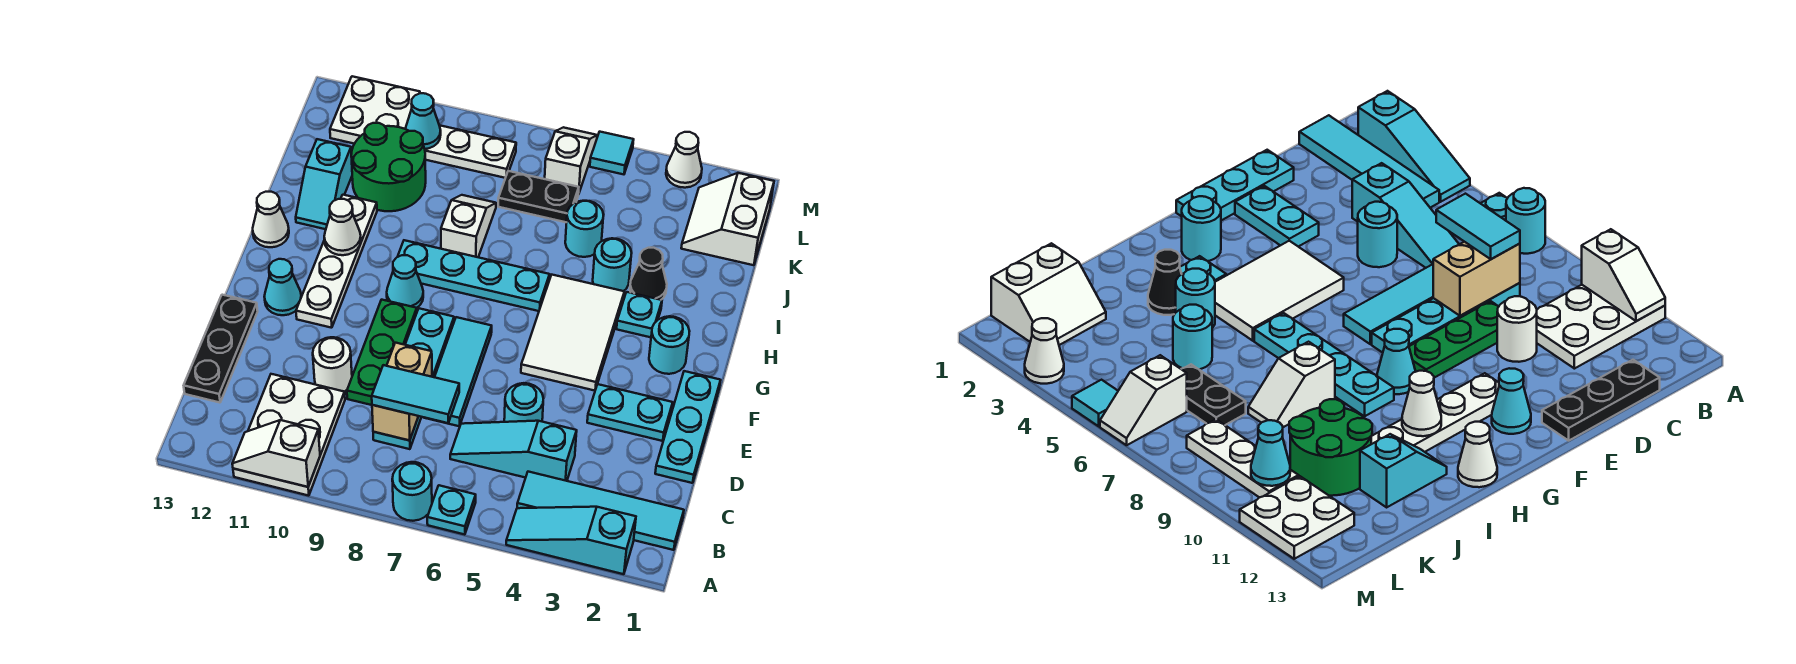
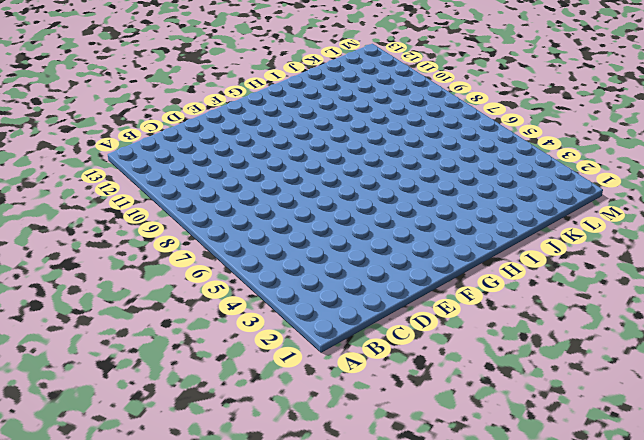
none -> cyan slope A2:A4 level 1 top 2
none -> cyan plate A6 level 1
none -> cyan round brick A7 level 1
none -> white plate A10:C11 level 1

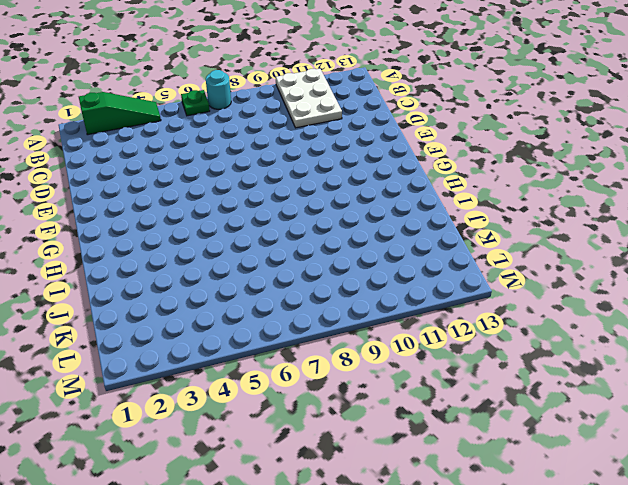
green slope A2:A4 level 1 top 2 -> cyan slope A2:A4 level 1 top 2
green plate A6 level 1 -> cyan plate A6 level 1
none -> cyan tile B1:B4 level 1
none -> cyan slope C4:C6 level 1 top 4
none -> cyan plate C8:F8 level 1
none -> black plate C13:E13 level 1

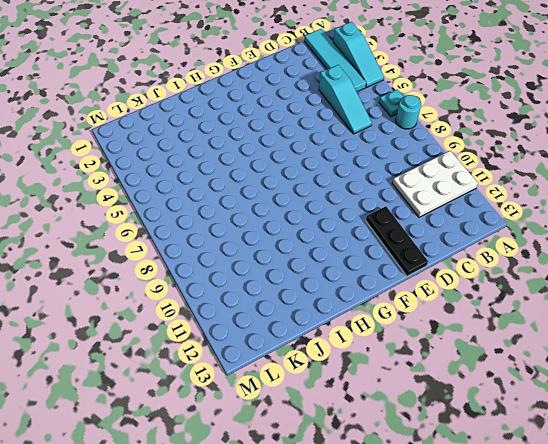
black plate E11:E13 level 1 -> black plate C13:E13 level 1
none -> cyan plate C8:F8 level 1
none -> cyan plate D1:F1 level 1
none -> cyan round brick D5 level 1
none -> cyan tile D7:F7 level 1

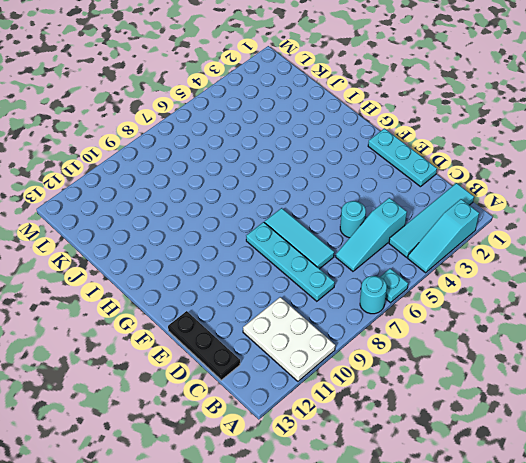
none -> green plate D9:F9 level 1
none -> white round brick D10 level 1
none -> cyan plate E2:E3 level 1
none -> white tile F4:H5 level 1

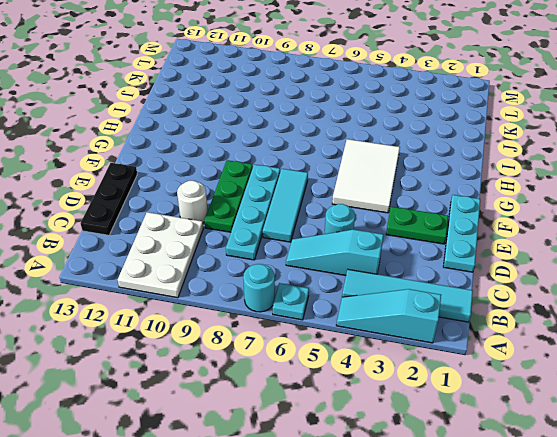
green plate E2:E3 level 1 -> cyan plate E2:E3 level 1
none -> white plate F11:I11 level 1
none -> cyan cone F12 level 1
none -> cyan round brick G2 level 1
none -> cyan cone G9 level 1

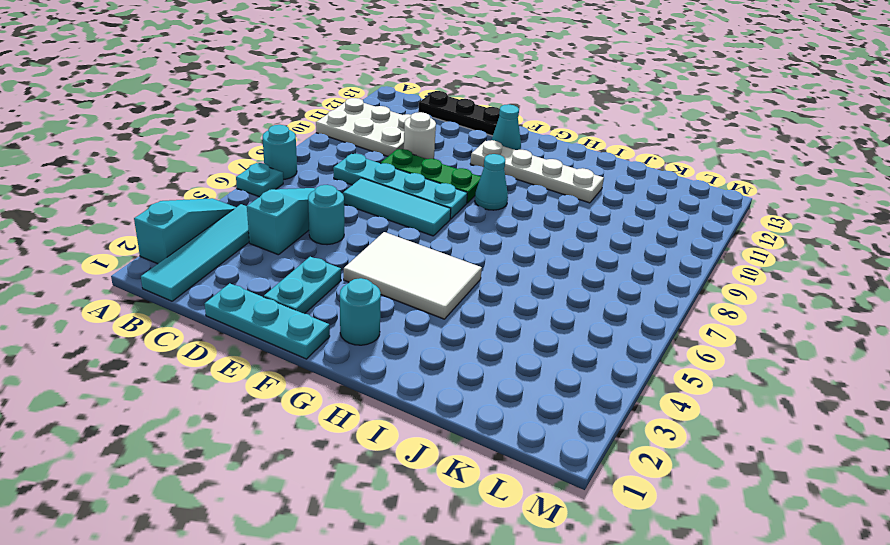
none -> cyan plate H3 level 1
none -> cyan plate H6:H9 level 1
none -> white cone H13 level 1
none -> black cone I3 level 1

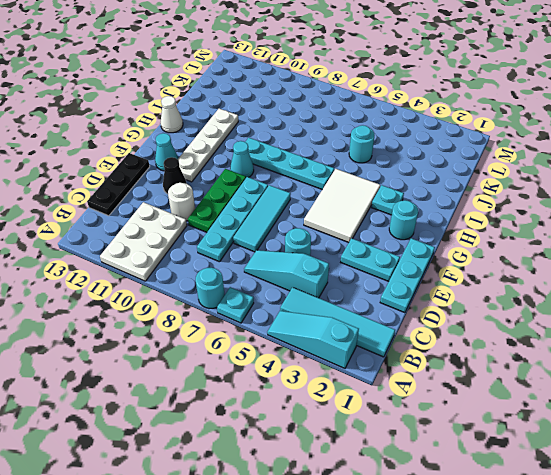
black cone E11 level 1 -> black cone I3 level 1
none -> cyan round brick I4 level 1
none -> white slope I8:J8 level 1 top I
none -> cyan slope I12:J12 level 1 top J
none -> green round brick J10:K11 level 1

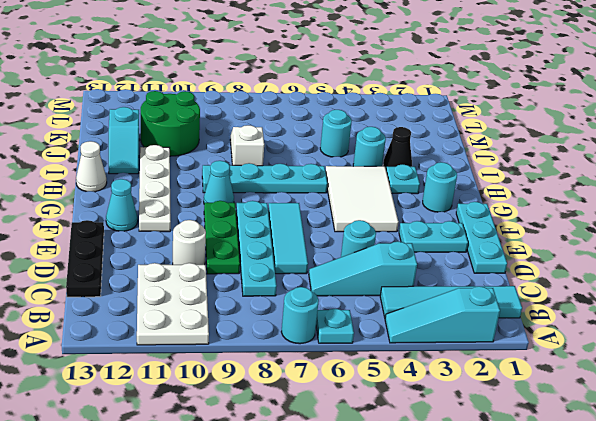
none -> white slope K1:L2 level 1 top 1
none -> black plate K6:K7 level 1
none -> white slope L6:M6 level 1 top L
none -> white plate L8:L10 level 1

